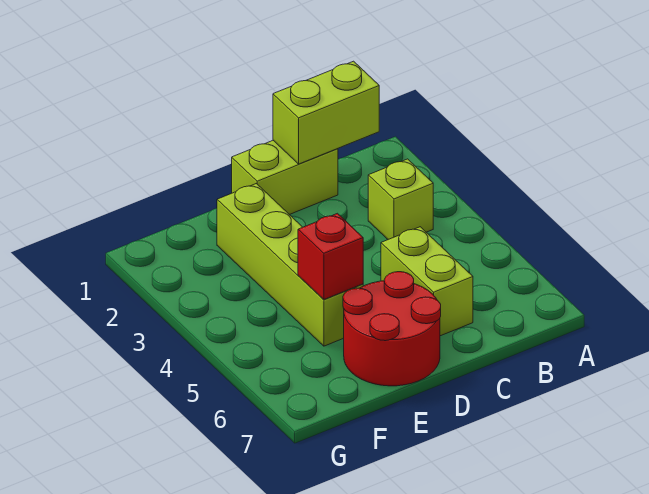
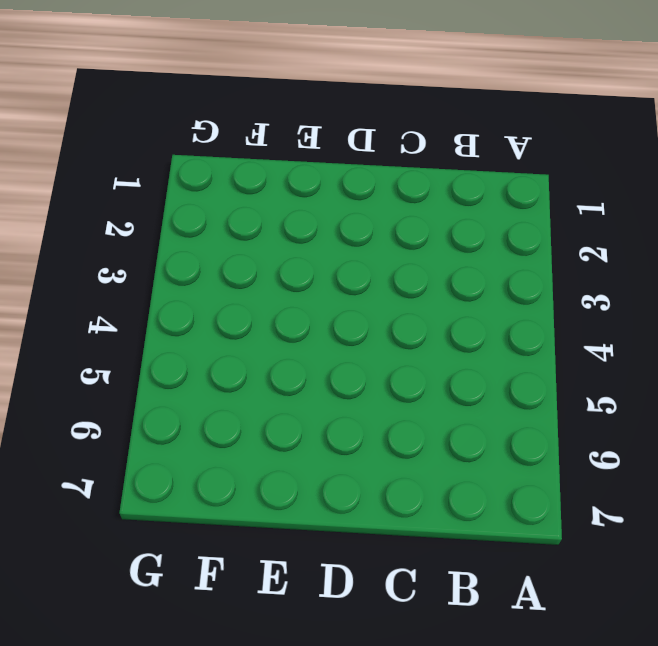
none -> lime brick B3 level 1
none -> lime brick C1:D1 level 1

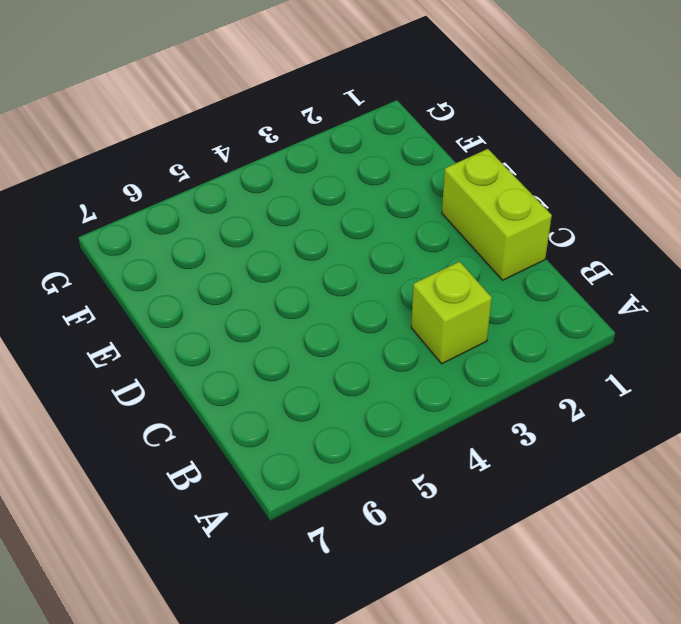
none -> lime brick C5:C6 level 1
none -> red round brick D6:E7 level 1

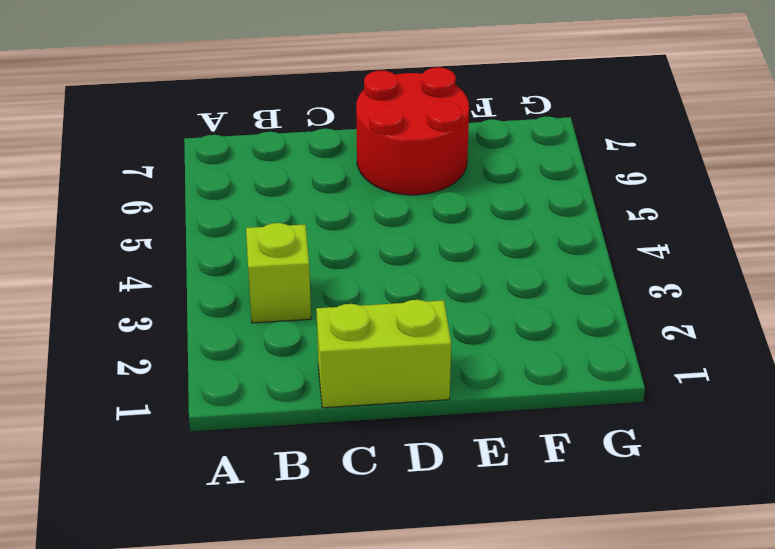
none -> lime brick C5:C6 level 1
none -> lime brick E2:E5 level 1

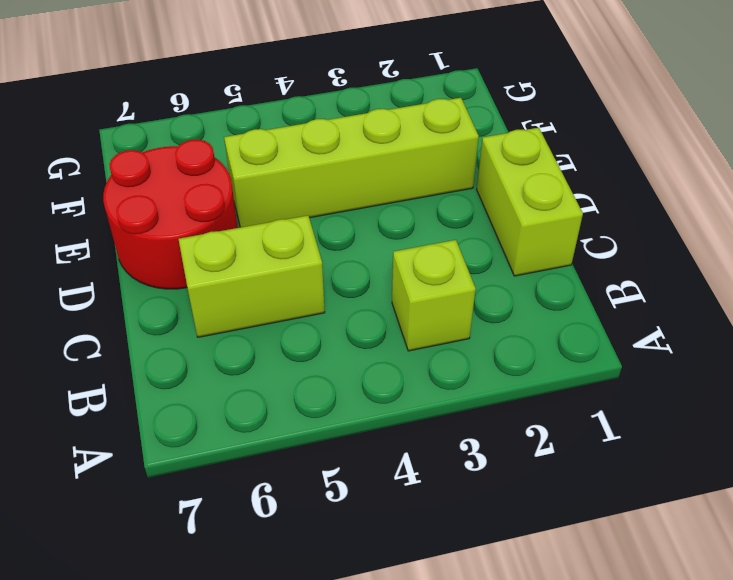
none -> lime brick B1:C1 level 2
none -> red brick E5 level 2

